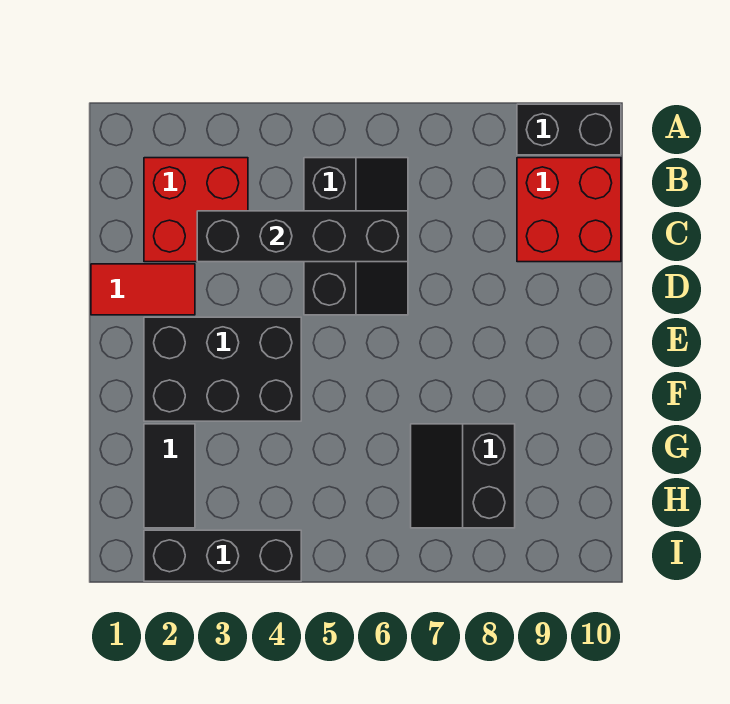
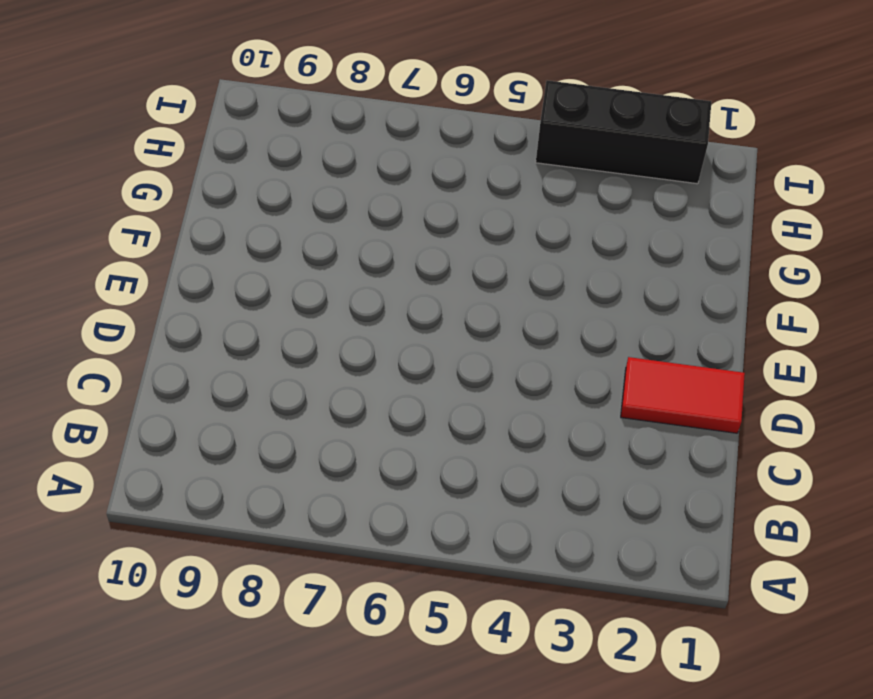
none -> black brick A9:A10 level 1
none -> red brick B2:C3 level 1

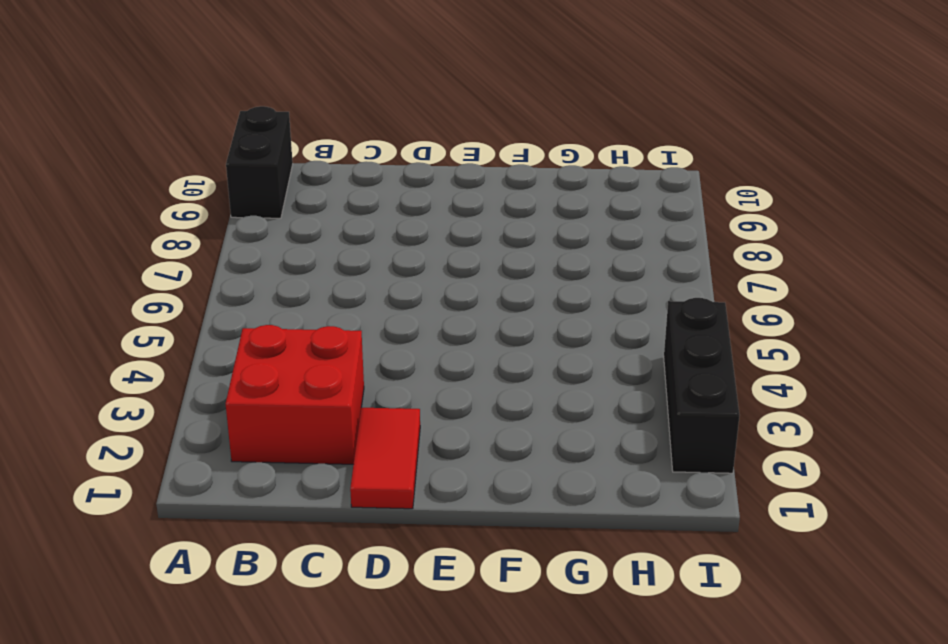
none -> black slope B5:D6 level 1 top 5
none -> red brick B9:C10 level 1

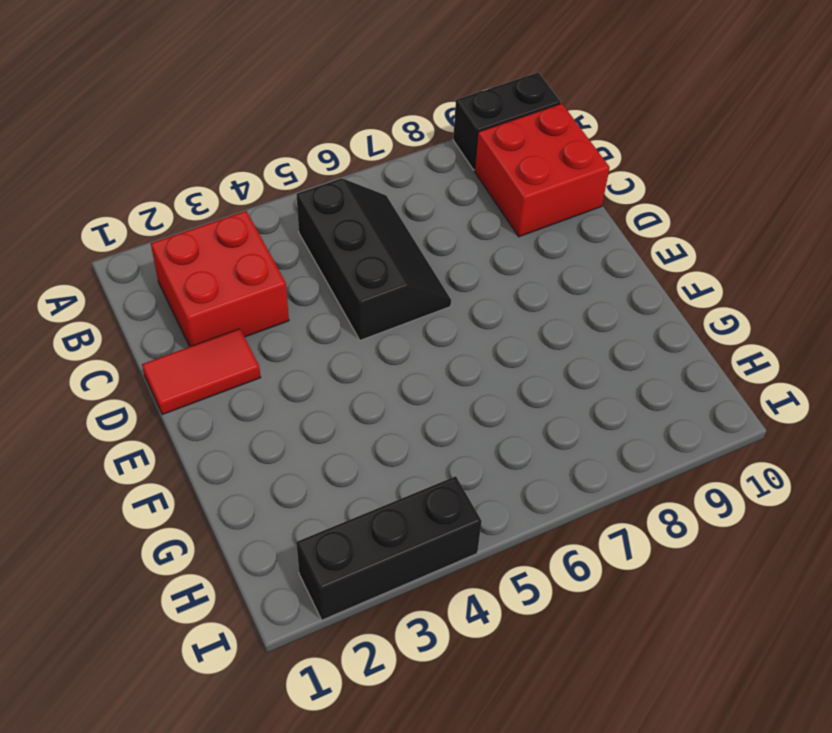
none -> black brick E2:F4 level 1
none -> black tile G2:H2 level 1

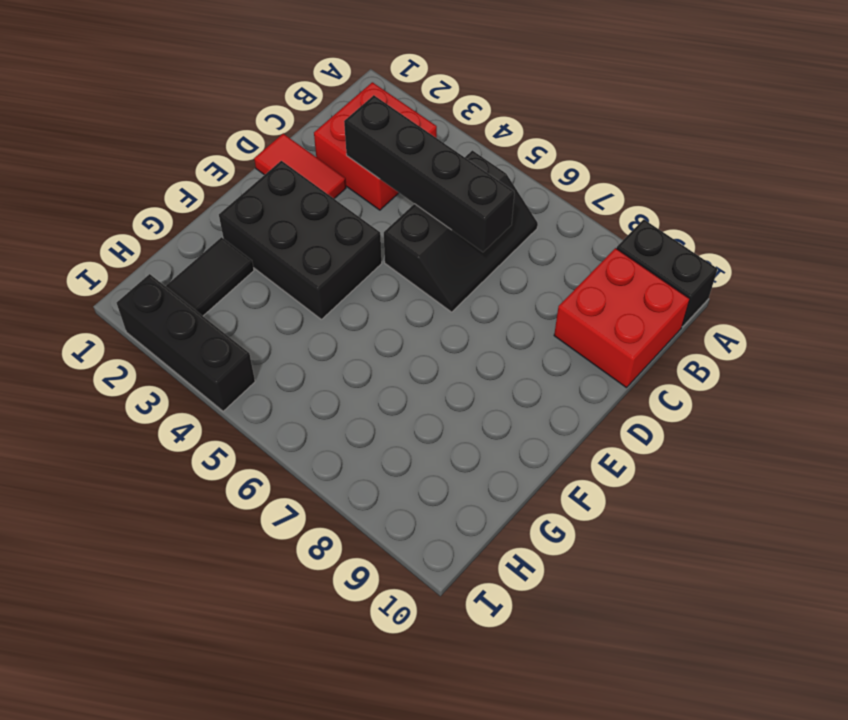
none -> black slope G7:H8 level 1 top 8

